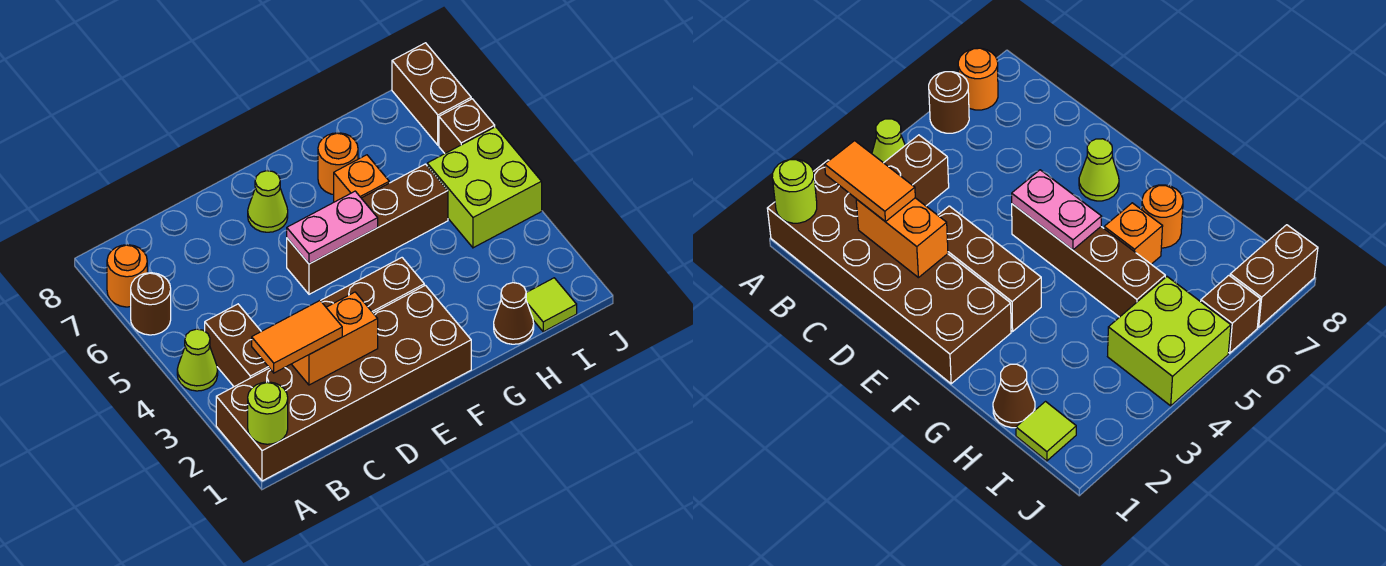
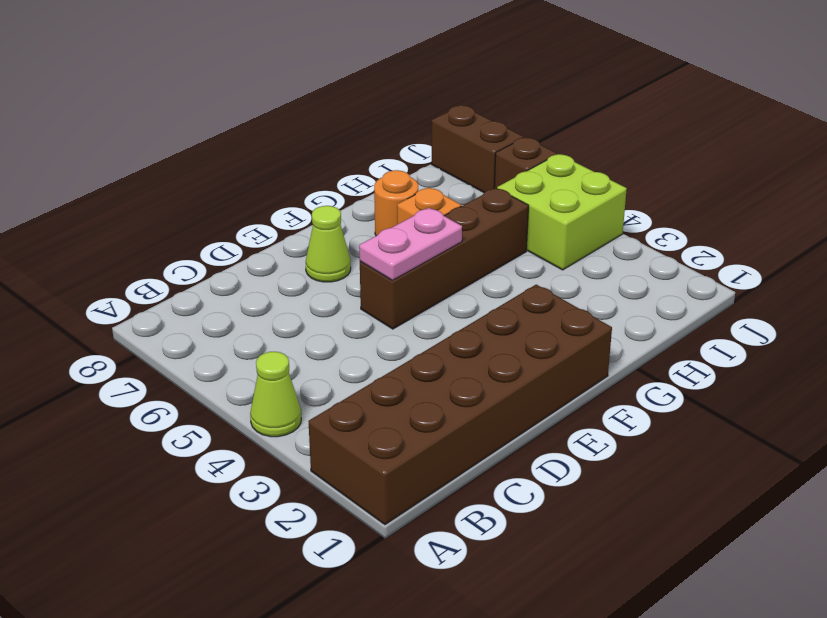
none -> brown round brick A6 level 1
none -> orange round brick A7 level 1
none -> brown brick B3:B4 level 1

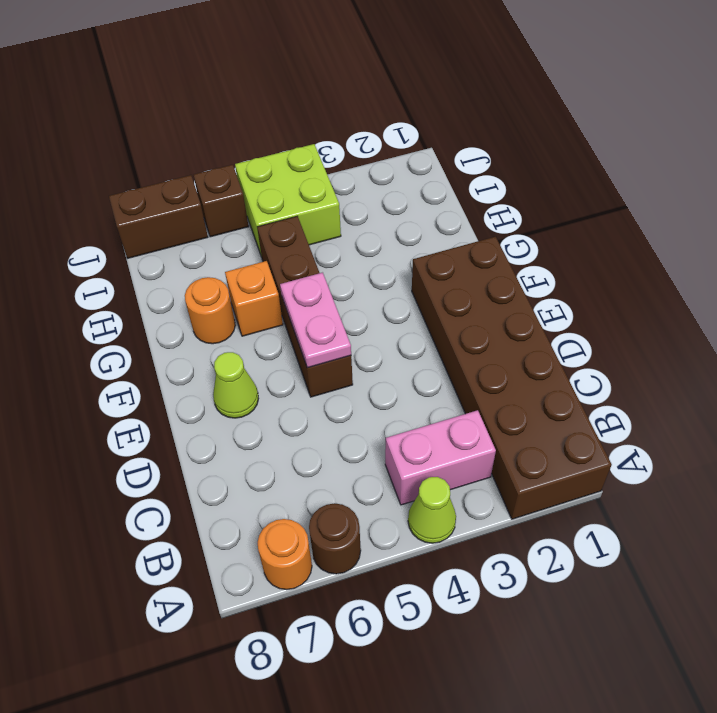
pink brick B3:B4 level 1 -> brown brick B3:B4 level 1
none -> brown brick D3:F3 level 1
none -> brown cone H1 level 1
none -> lime tile I1 level 1

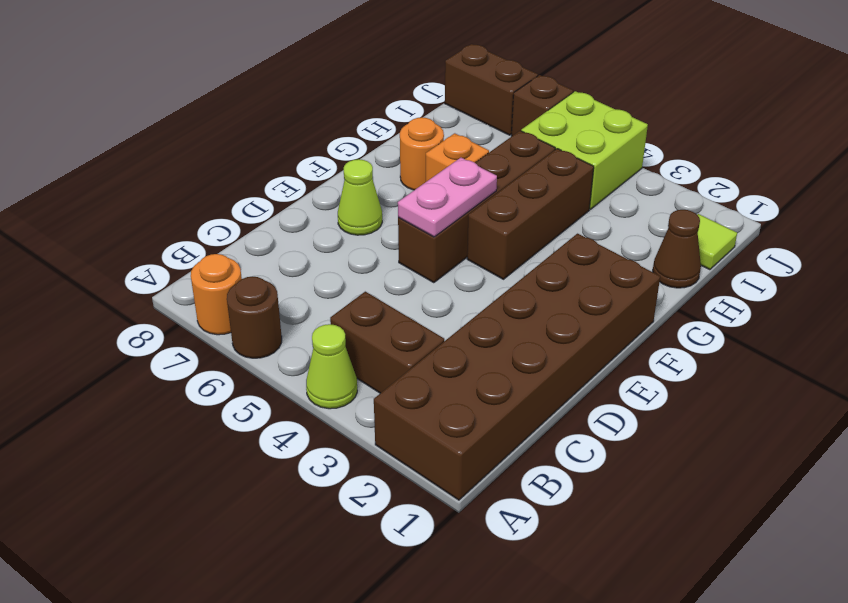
brown brick F4:H4 level 1 -> brown brick D3:F3 level 1
none -> lime round brick A1 level 2
none -> orange brick C2:D2 level 2
none -> orange tile B2:C2 level 3

